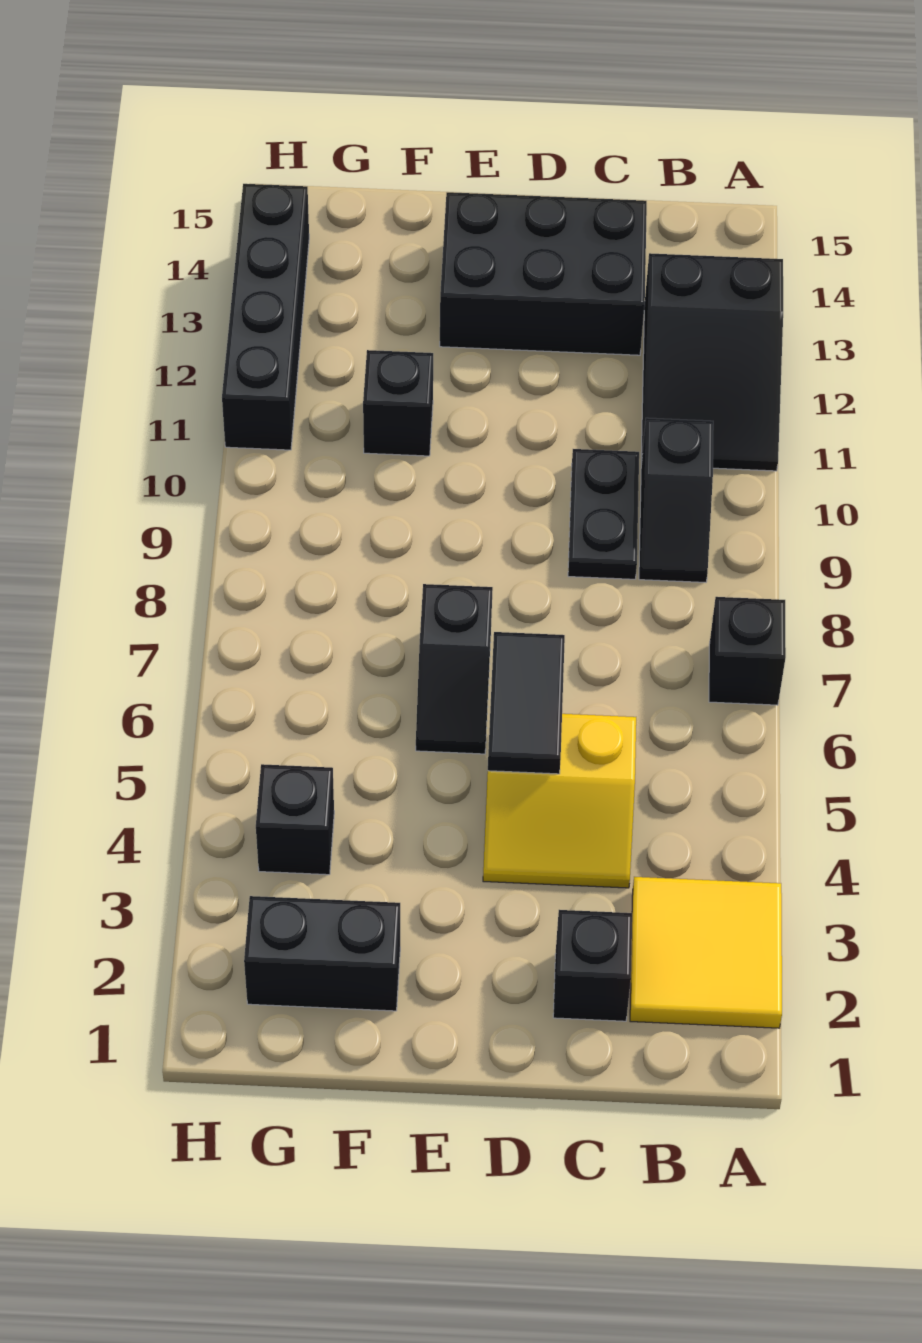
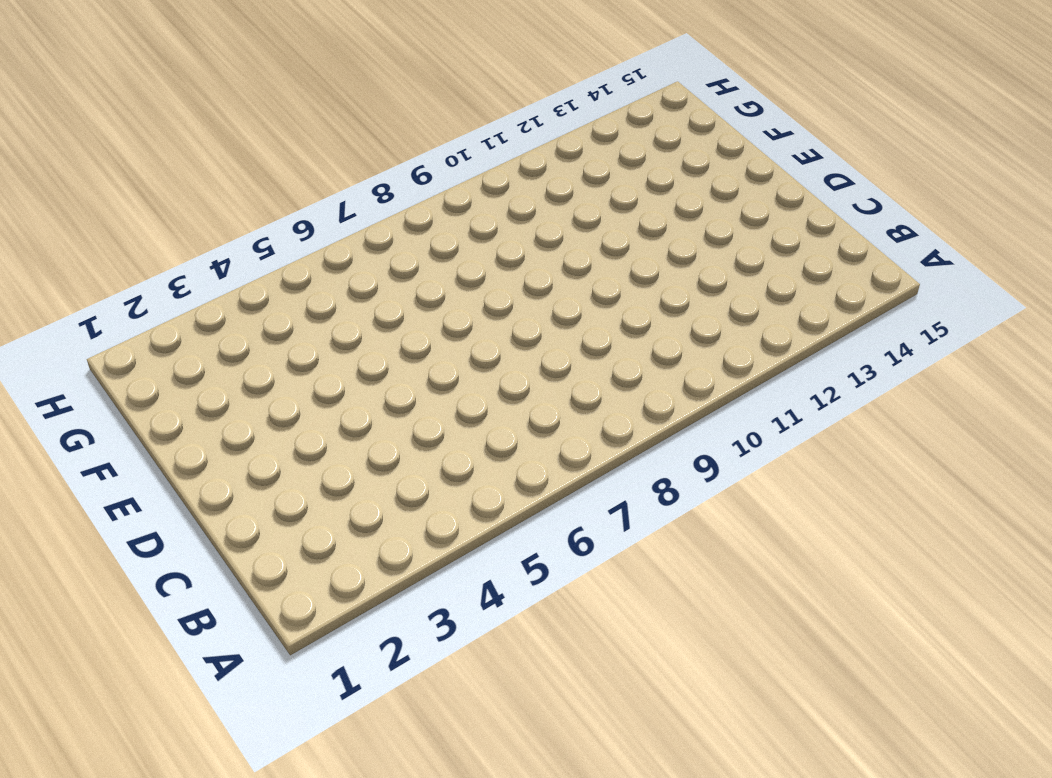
none -> yellow tile A2:B3 level 1
none -> black brick A7 level 1
none -> black slope A11:B13 level 1 top 13

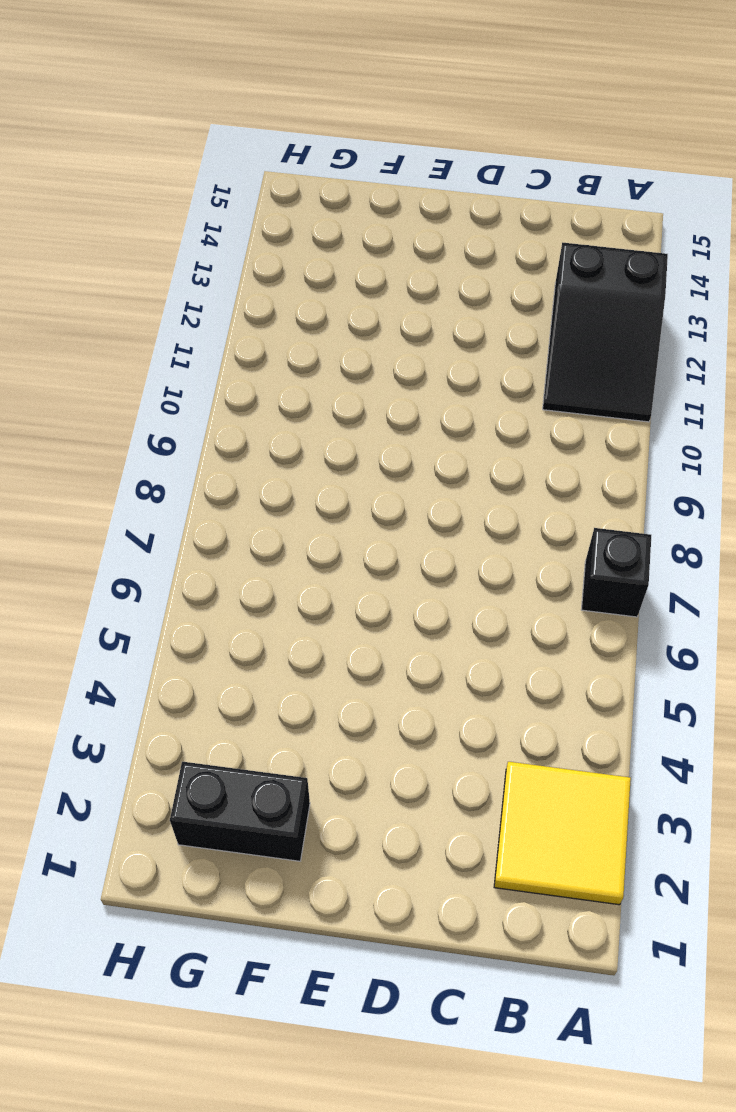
none -> black slope B9:B10 level 1 top 10
none -> black brick C2 level 1
none -> yellow slope C4:D5 level 1 top 5

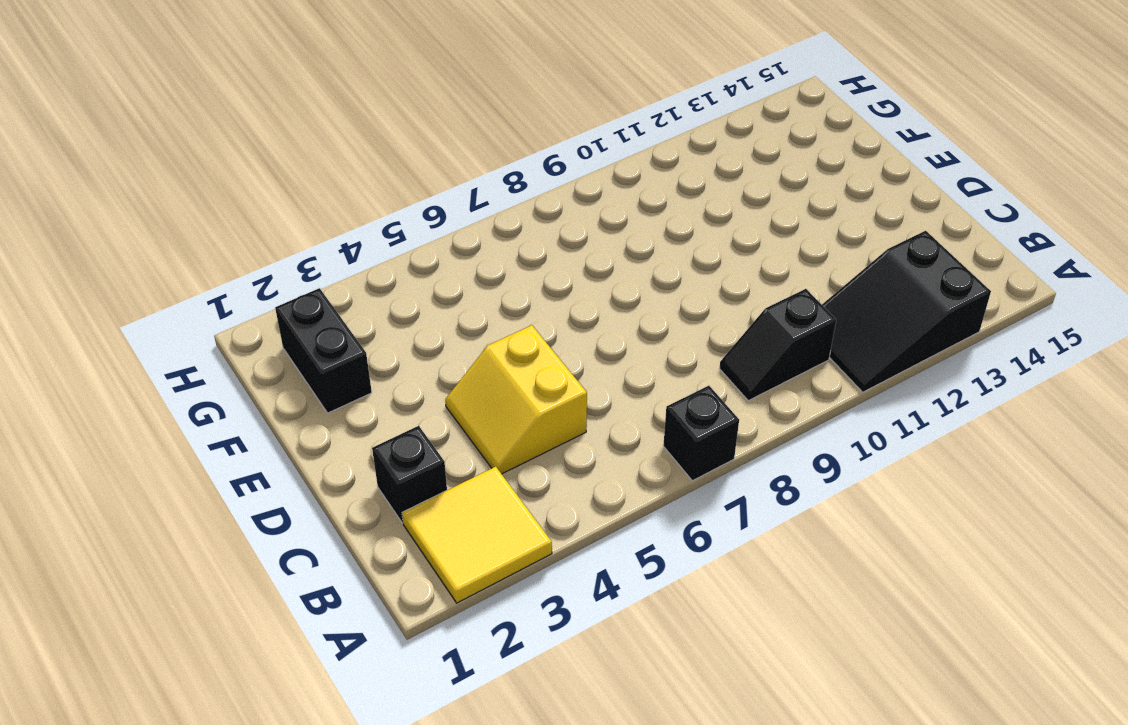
none -> black plate C9:C10 level 1
none -> black brick C13:E14 level 1
none -> black slope E6:E7 level 1 top 7

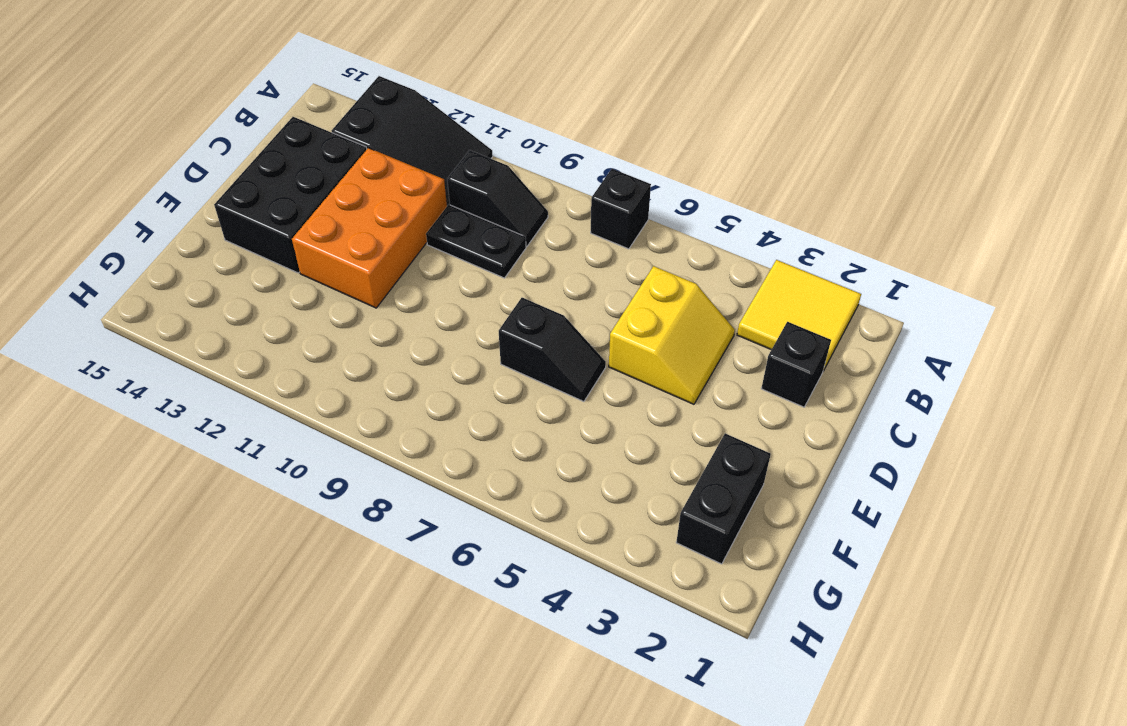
orange brick C11:E12 level 1 -> none
none -> black brick F11 level 1
none -> black brick G4 level 1
none -> black brick H11:H14 level 1

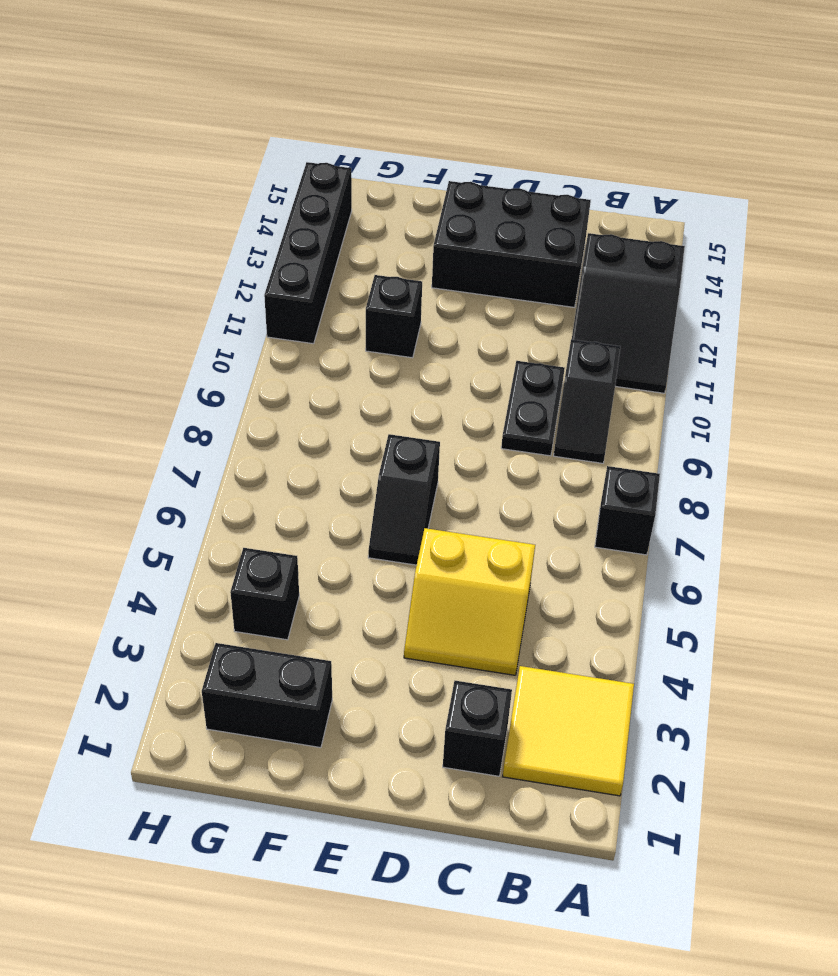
none -> black tile D5:D6 level 2

